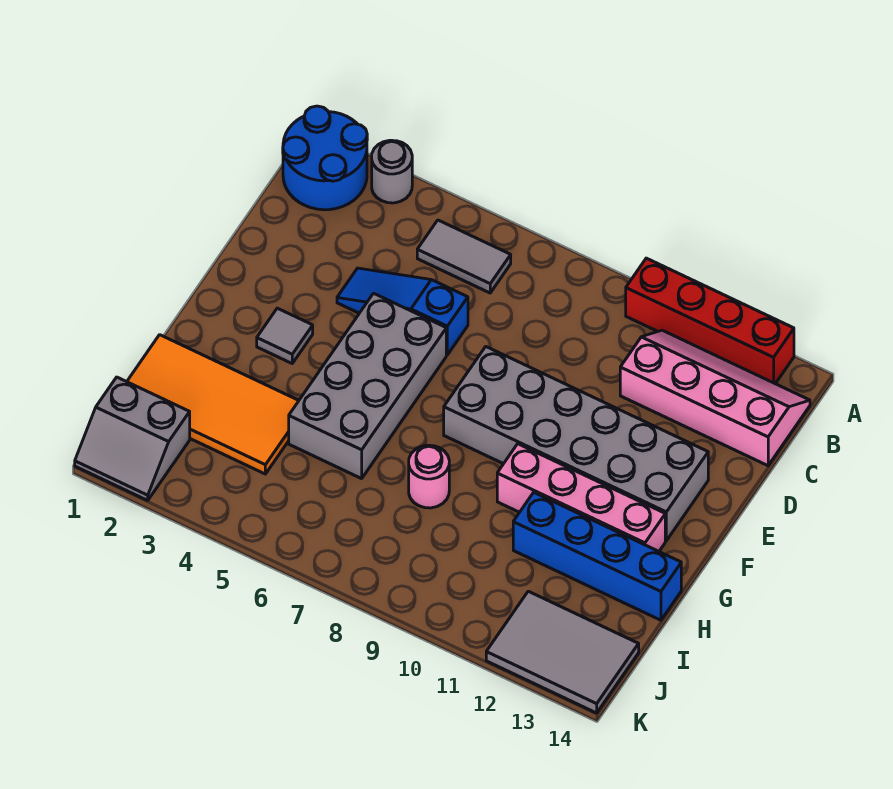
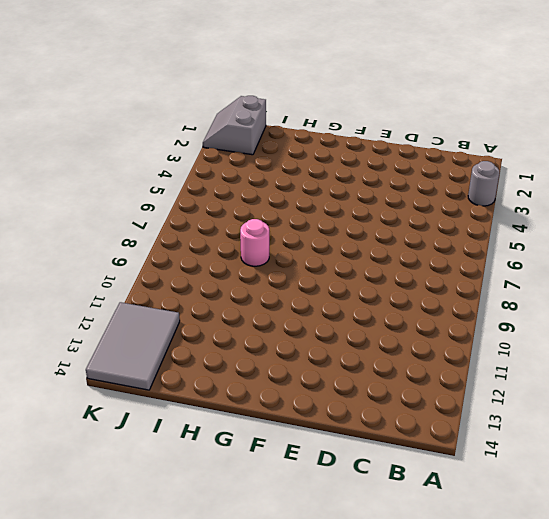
none -> blue round brick A1:B2 level 1
none -> red brick A10:A13 level 1
none -> grey tile B5:B6 level 1

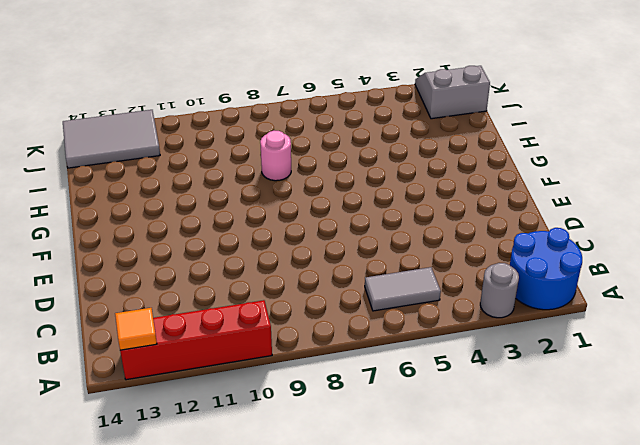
orange tile A13 level 2 -> none
none -> pink slope B11:C14 level 1 top C
none -> blue slope D4:D6 level 1 top 6
none -> grey brick E5:H6 level 1

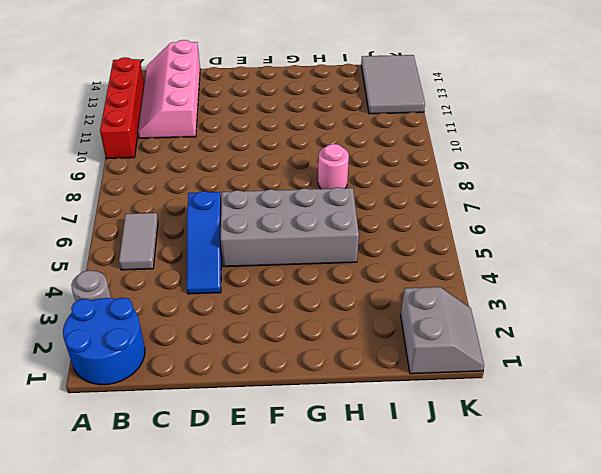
none -> grey brick E8:F13 level 1
none -> grey tile F3 level 1
none -> pink brick G10:G13 level 1

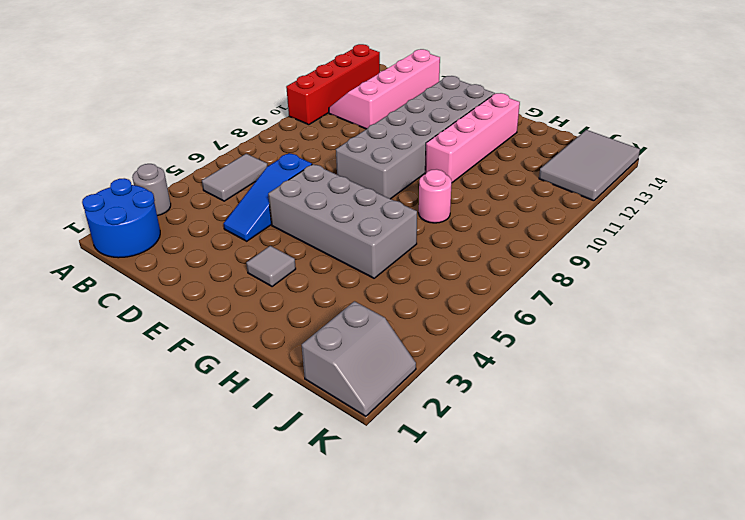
none -> orange tile H1:I4 level 1
none -> blue brick H11:H14 level 1

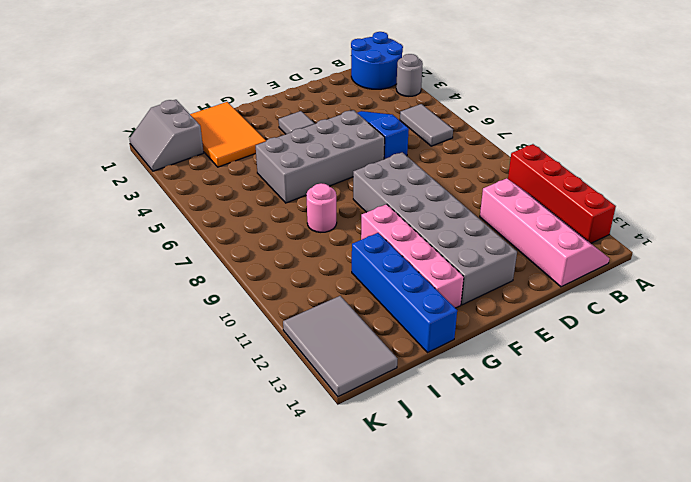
orange tile H1:I3 level 1 -> orange tile H1:I4 level 1

